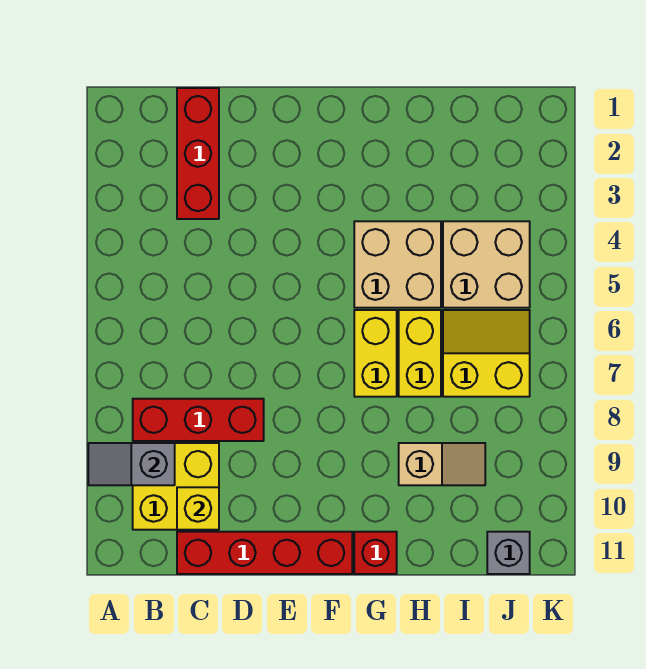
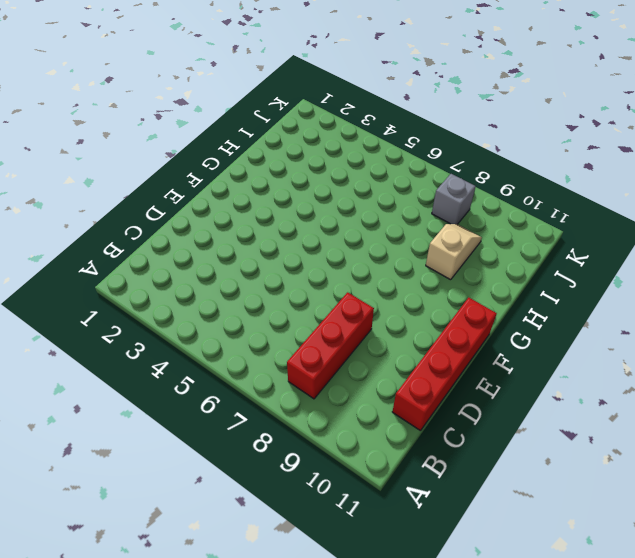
grey brick J8 level 1 -> grey brick J11 level 1
none -> yellow brick B9:C10 level 1
none -> red brick C1:C3 level 1
none -> tan brick G4:H5 level 1

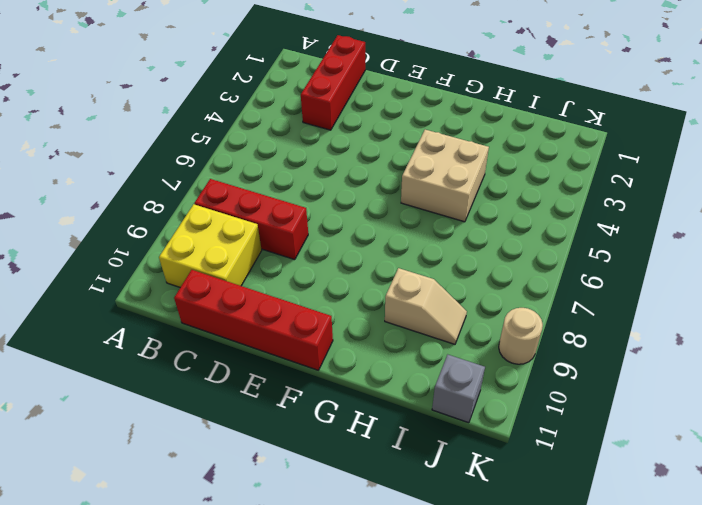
tan round brick K9 level 1 -> none
none -> yellow brick G6:G7 level 1
none -> red brick G11 level 1
none -> yellow brick H6:H7 level 1

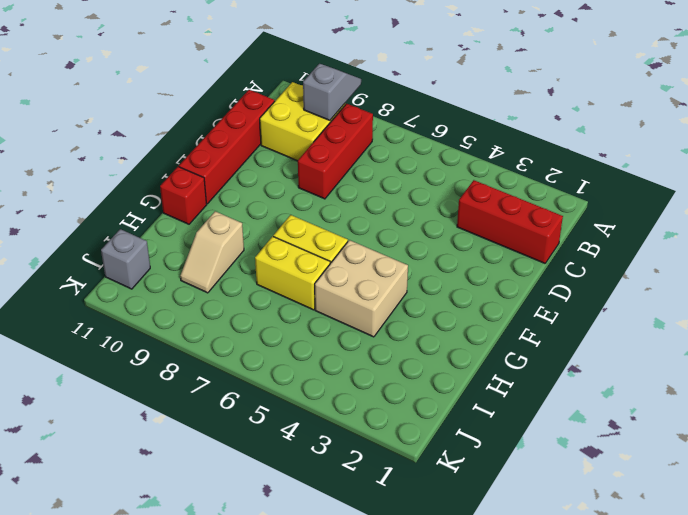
none -> tan brick I4:J5 level 1
none -> yellow slope I6:J7 level 1 top 7
none -> yellow brick C10 level 2

